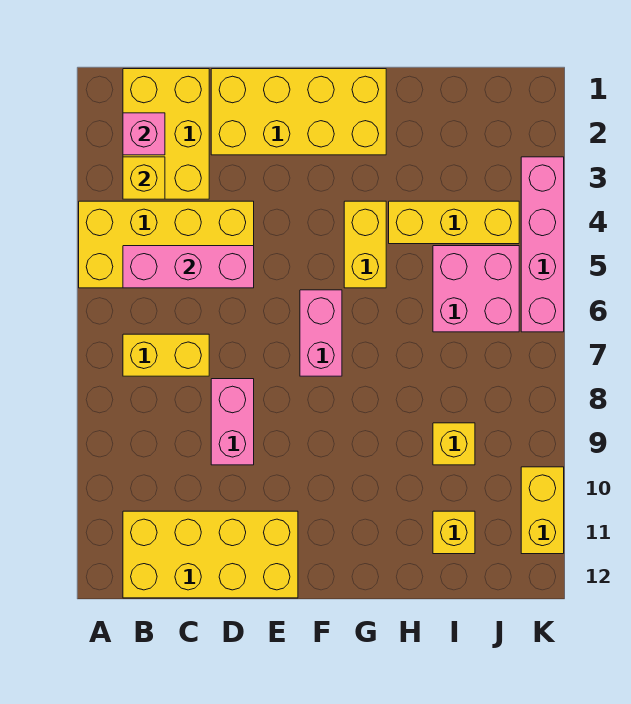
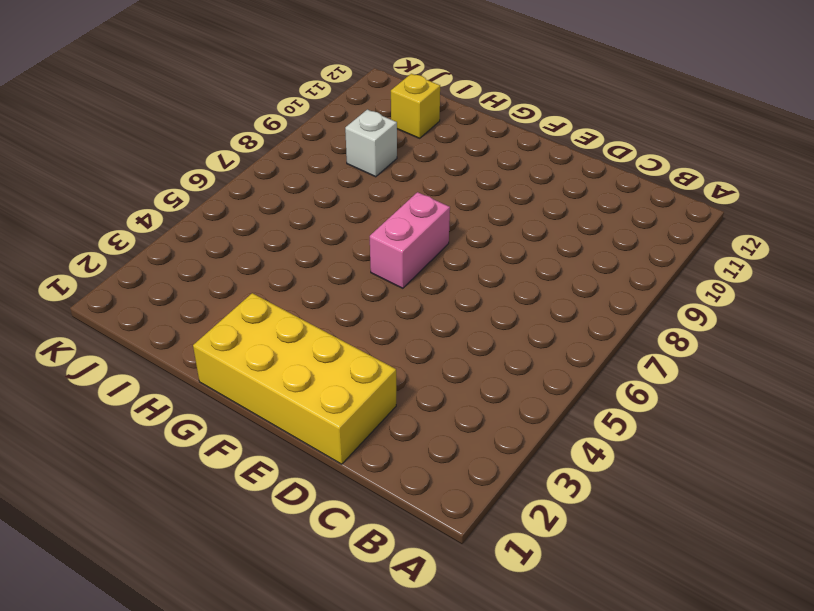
white brick I9 level 1 -> yellow brick I9 level 1
none -> yellow brick A4:D5 level 1
none -> yellow brick B1:C3 level 1
none -> yellow brick B7:C7 level 1

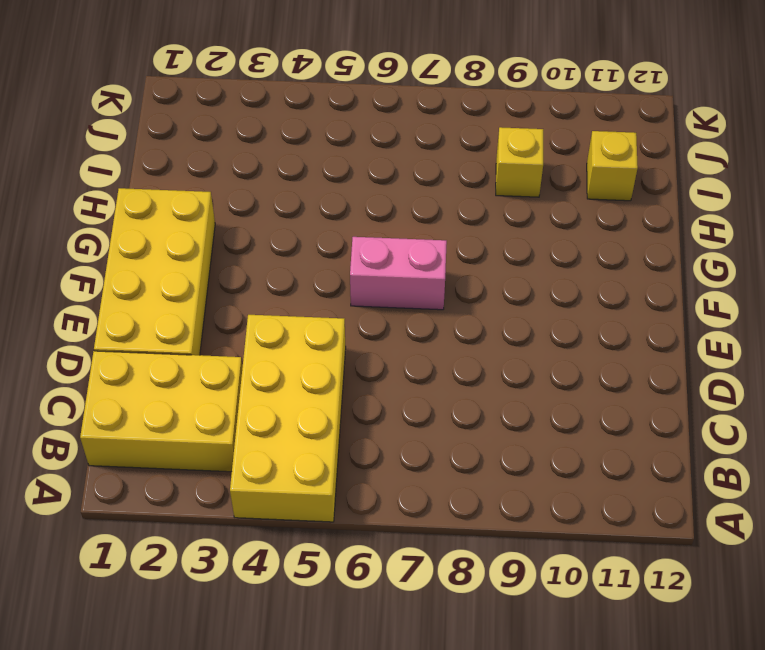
none -> yellow brick B7:C7 level 1
none -> yellow brick B11:E12 level 1
none -> pink brick D8:D9 level 1

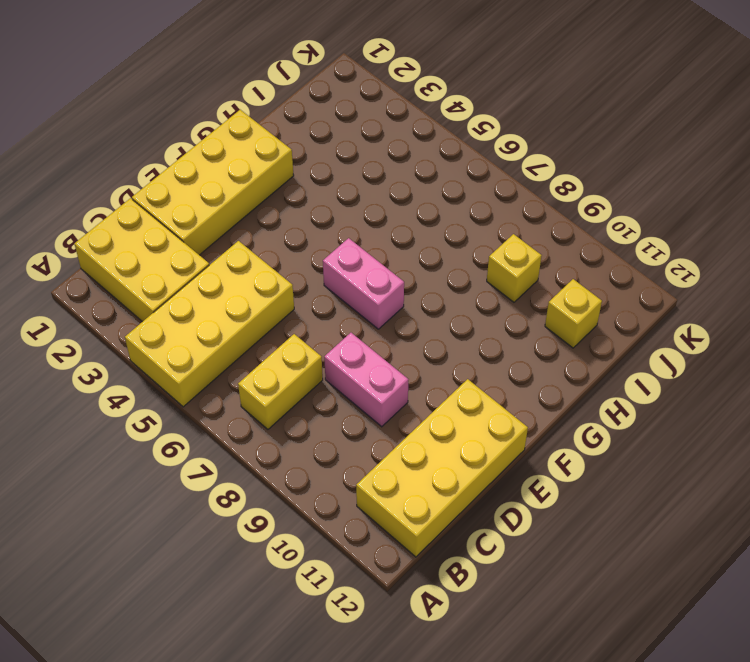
none -> yellow brick G4:G5 level 1
none -> yellow brick H4:J4 level 1
none -> pink brick I5:J6 level 1

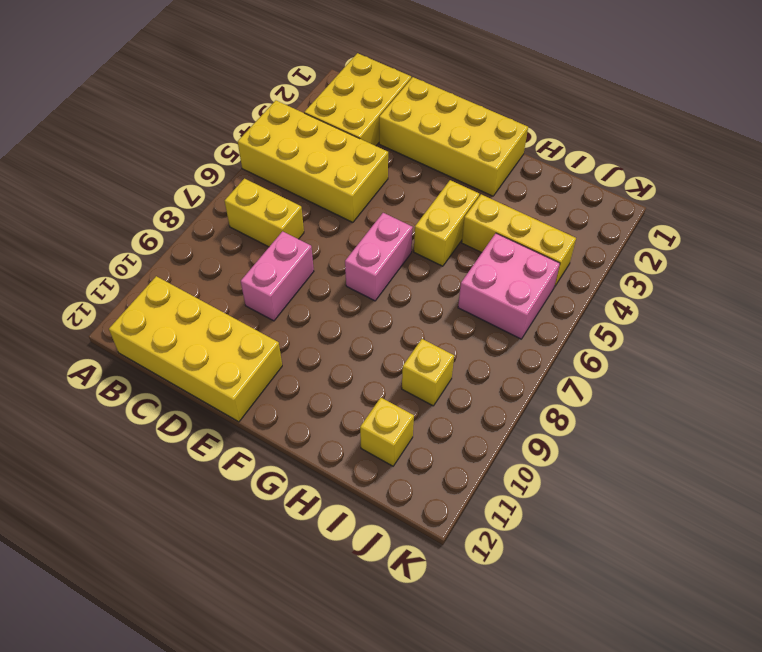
none -> pink brick K3:K6 level 1
none -> yellow brick K10:K11 level 1
none -> pink brick B2 level 2

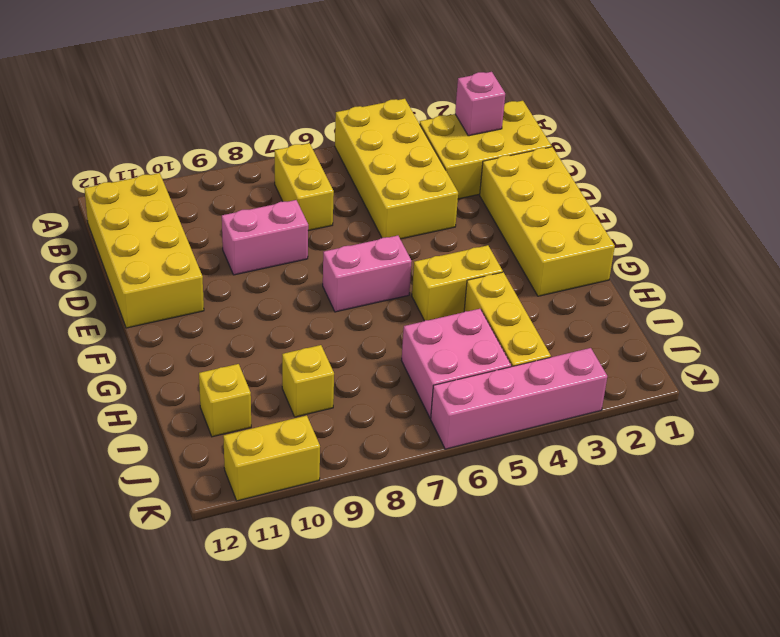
none -> yellow brick B3 level 2
none -> pink brick B5:D5 level 2

